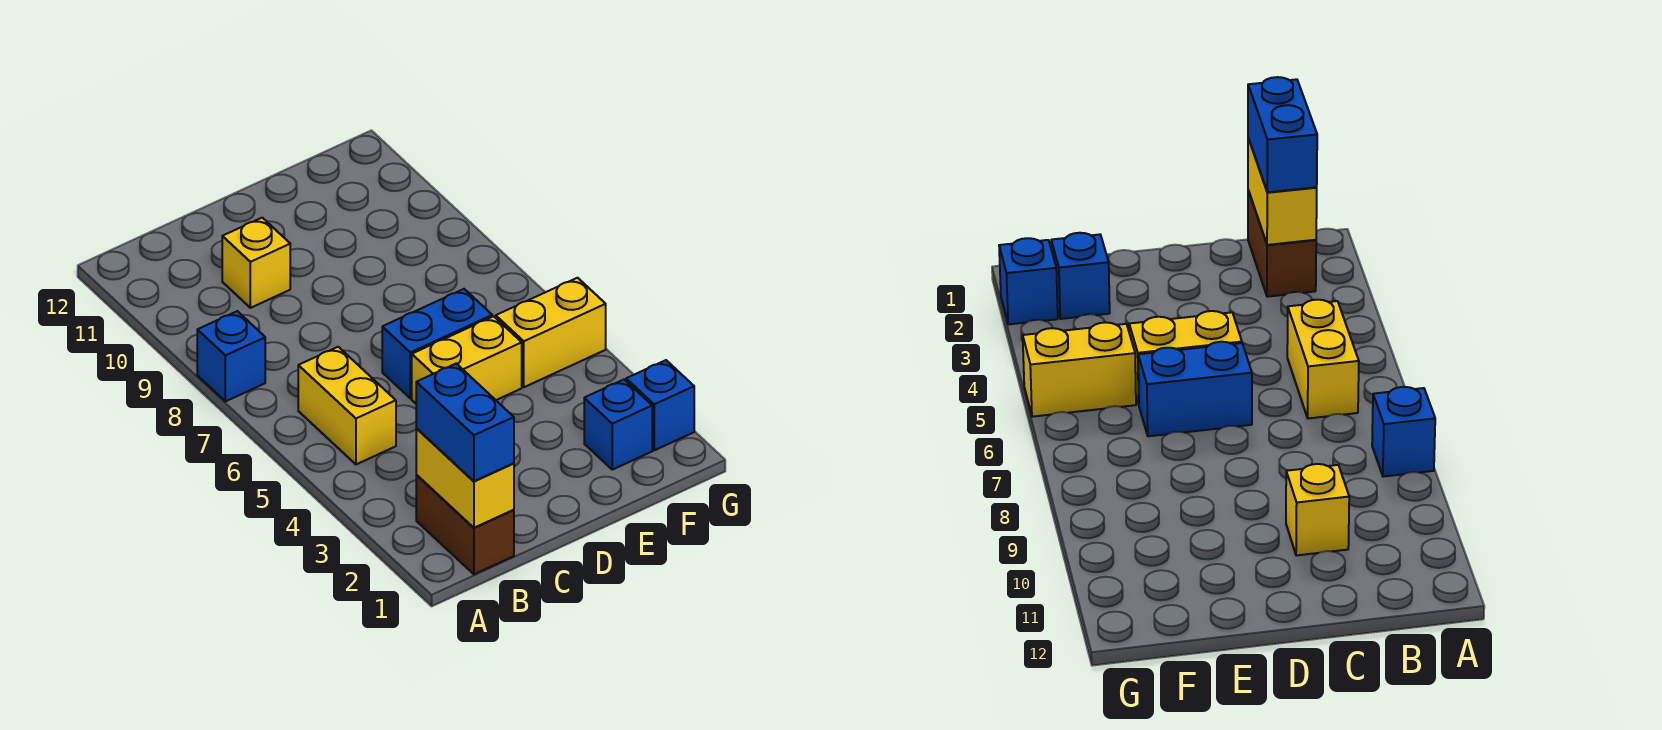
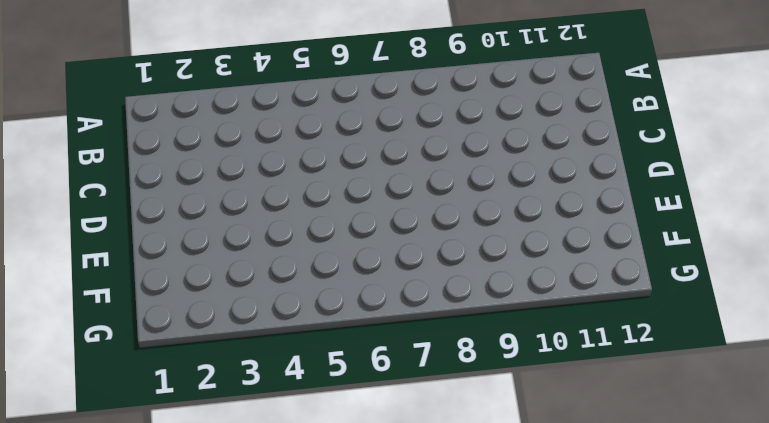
none -> blue brick A8 level 1
none -> brown brick B1:B2 level 1

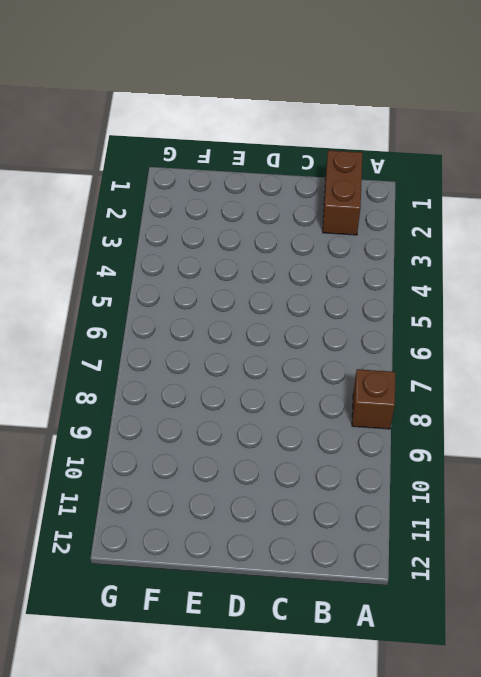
brown brick A8 level 1 -> blue brick A8 level 1
none -> yellow brick B5:B6 level 1
none -> yellow brick C10 level 1

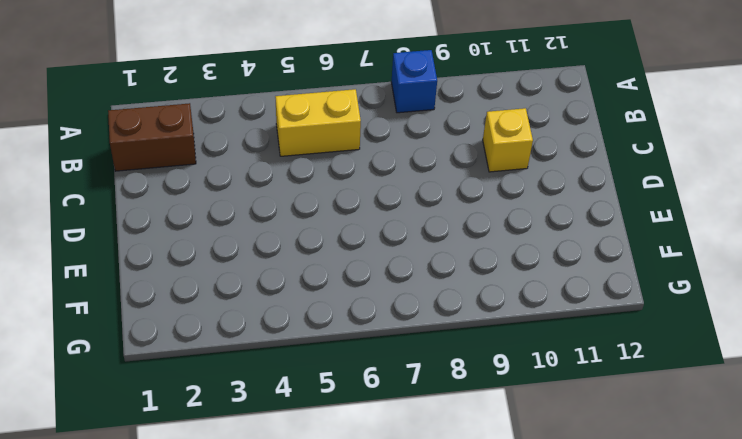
none -> yellow brick D5:E5 level 1
none -> blue brick D6:E6 level 1

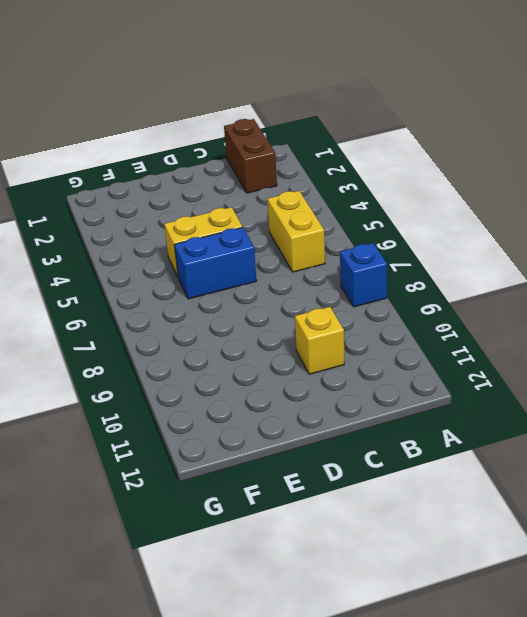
none -> blue brick F2 level 1
none -> yellow brick F5:G5 level 1

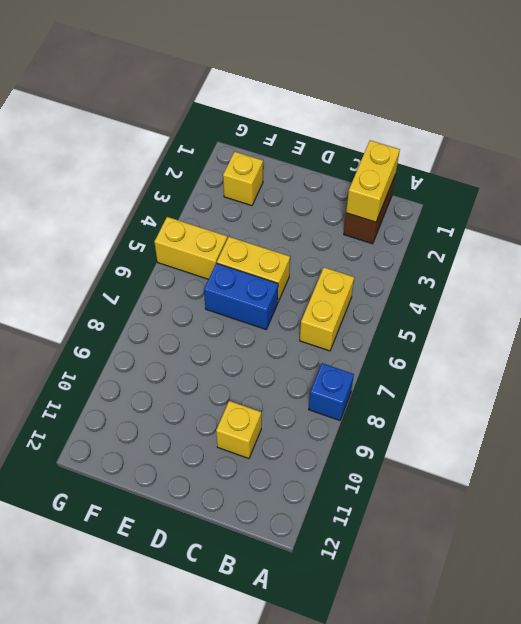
yellow brick F2 level 1 -> blue brick F2 level 1
none -> blue brick G2 level 1
none -> blue brick B1:B2 level 3

